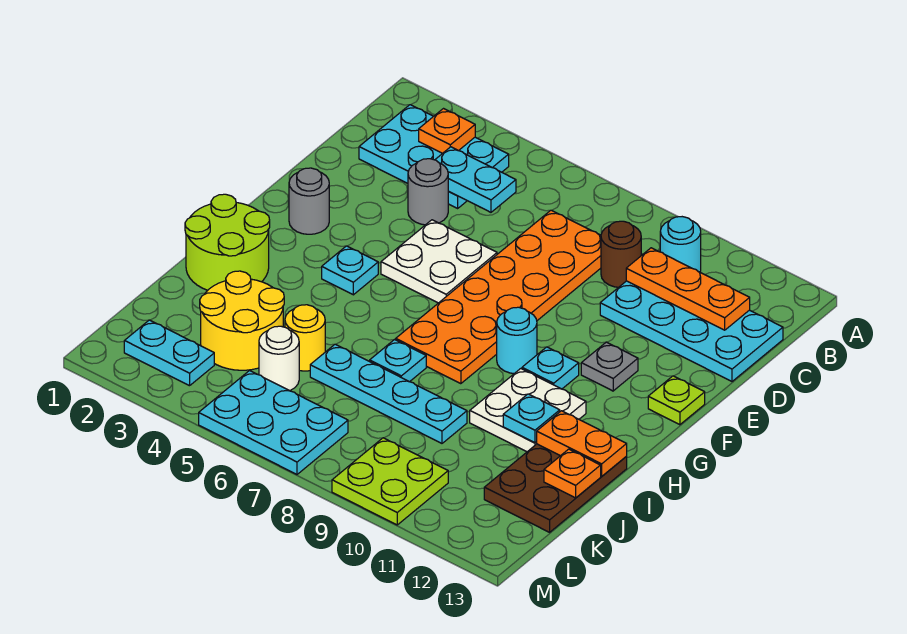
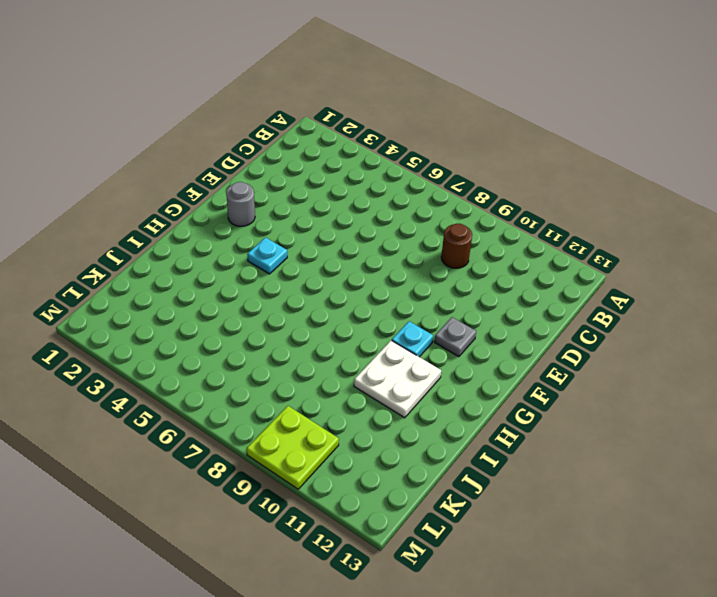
none -> cyan plate B2:C4 level 1
none -> cyan round brick B10 level 1
none -> orange plate C7:H8 level 1
none -> cyan plate C10:D13 level 1

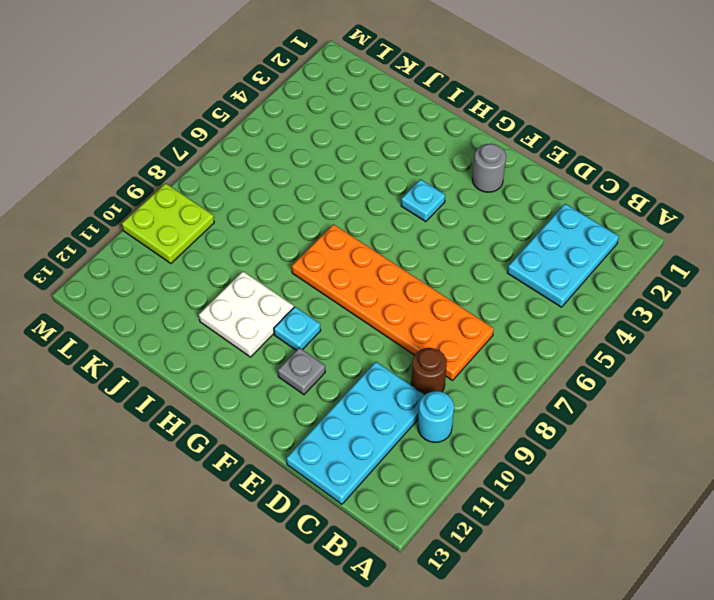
none -> grey round brick D4 level 1
none -> white plate E5:F6 level 1
none -> lime plate F13 level 1
none -> cyan round brick G9 level 1

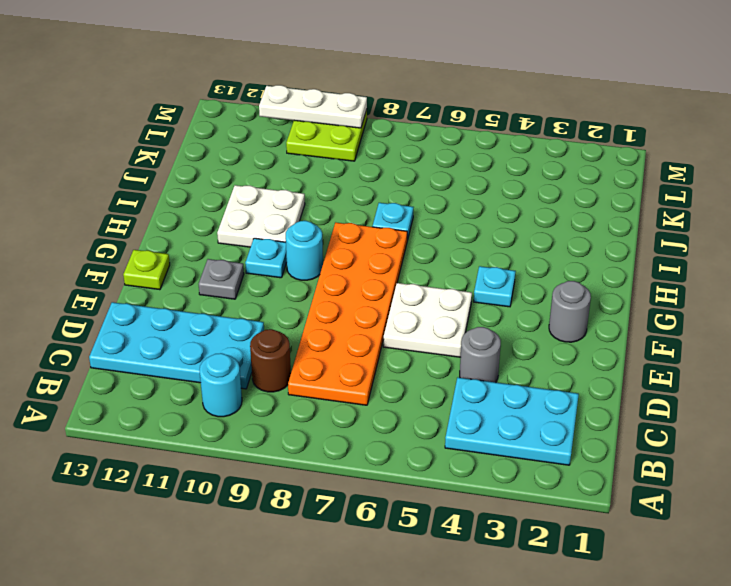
white plate M9:M11 level 2 -> none
none -> lime round brick H1:I2 level 1
none -> brown plate I12:K13 level 1
none -> yellow round brick J3:K4 level 1
none -> yellow round brick J5 level 1

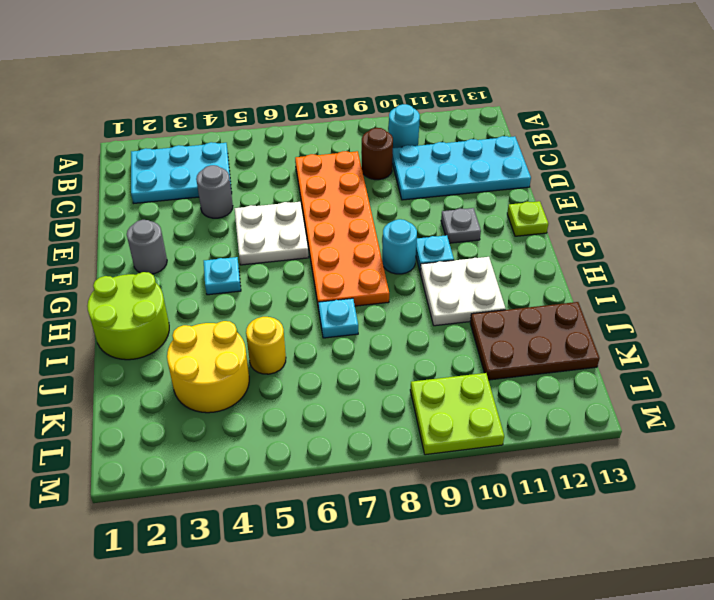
brown plate J11:K13 level 1 -> brown plate I12:K13 level 1
none -> cyan plate J6:J9 level 1
none -> white round brick K5 level 1
none -> cyan plate L2:L3 level 1
none -> cyan plate L5:M7 level 1

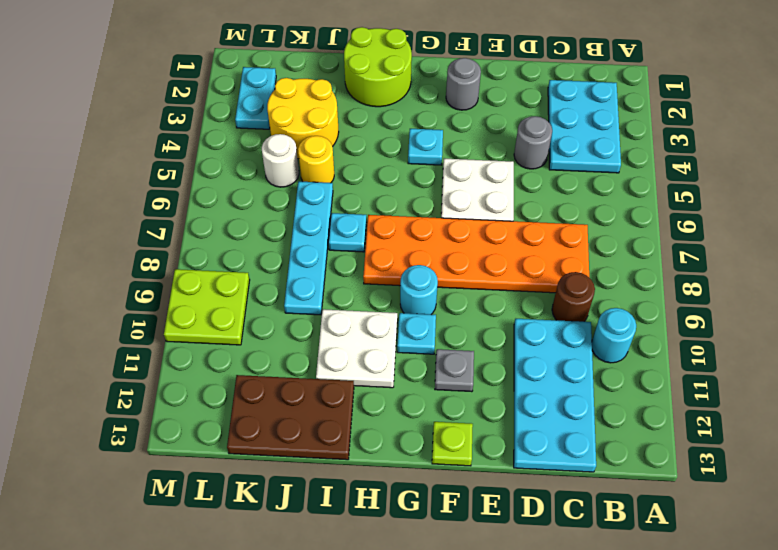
none -> cyan plate L5:M7 level 1
none -> orange plate B3 level 2
none -> cyan plate C4:C5 level 2
none -> orange plate C10:C12 level 2

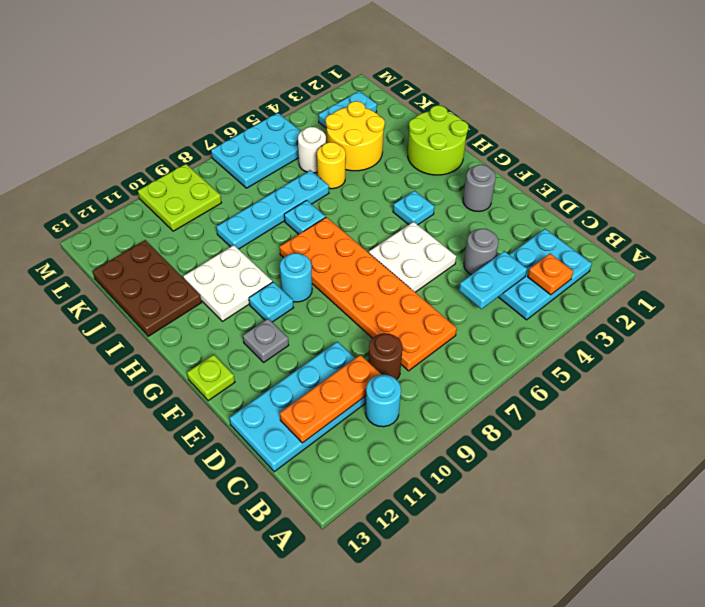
none -> cyan plate I11 level 2
none -> orange plate I12:I13 level 2
none -> orange plate J13 level 2

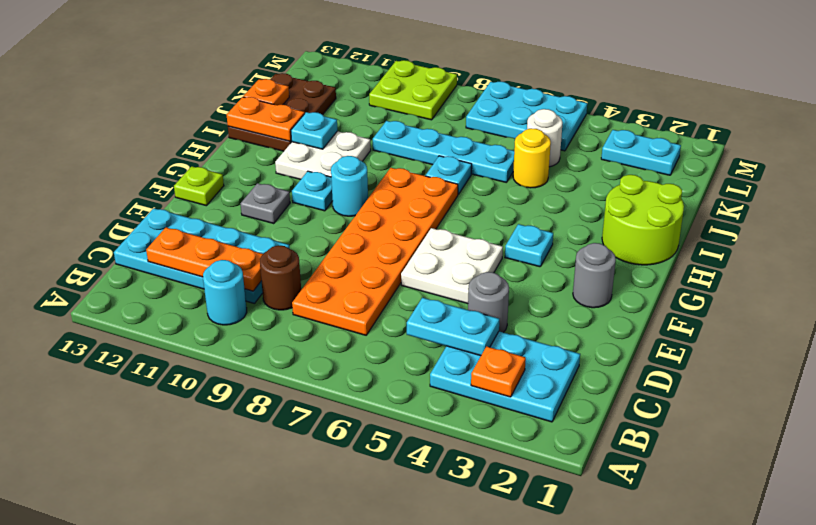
none -> yellow round brick J3:K4 level 1

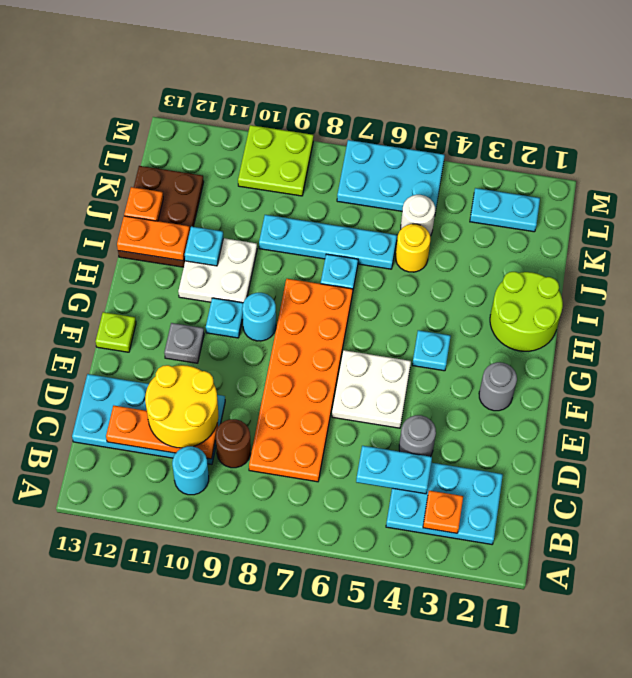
yellow round brick C10:D11 level 3 -> yellow round brick J3:K4 level 1

